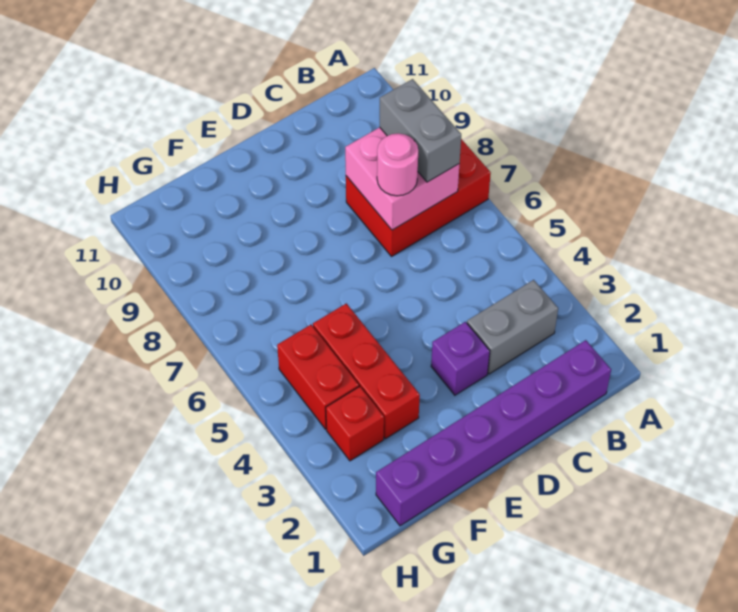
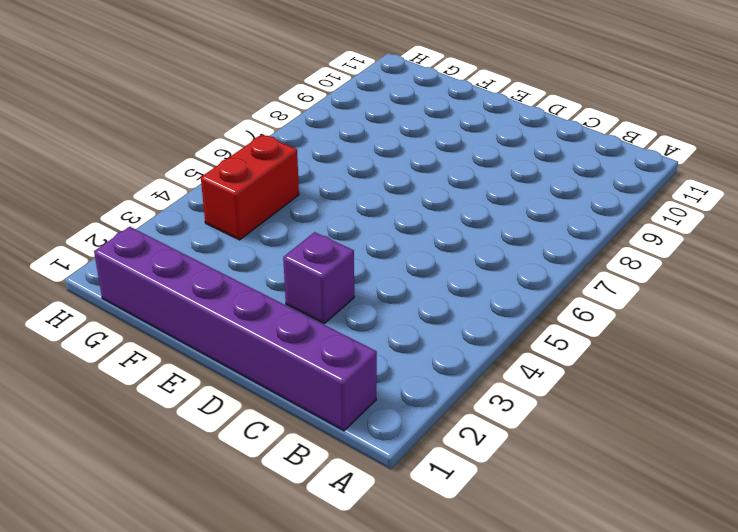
none -> red brick A7:C8 level 1
none -> grey brick B3:C3 level 1

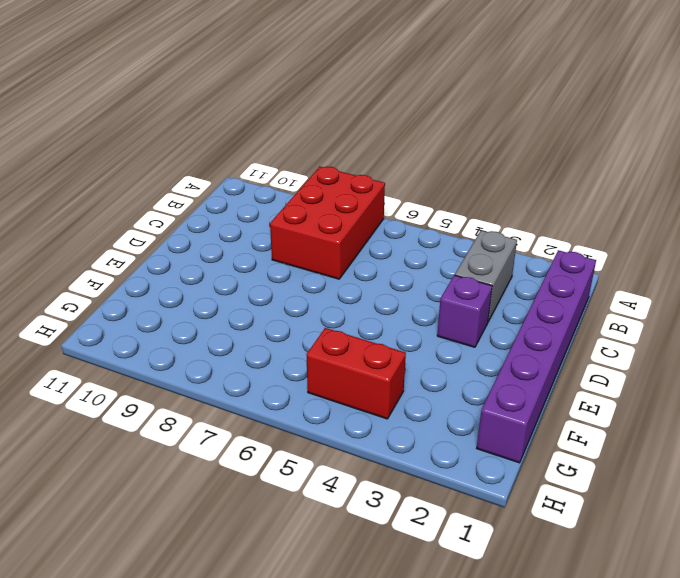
none -> red brick F3:F5 level 1
none -> red brick G3 level 1

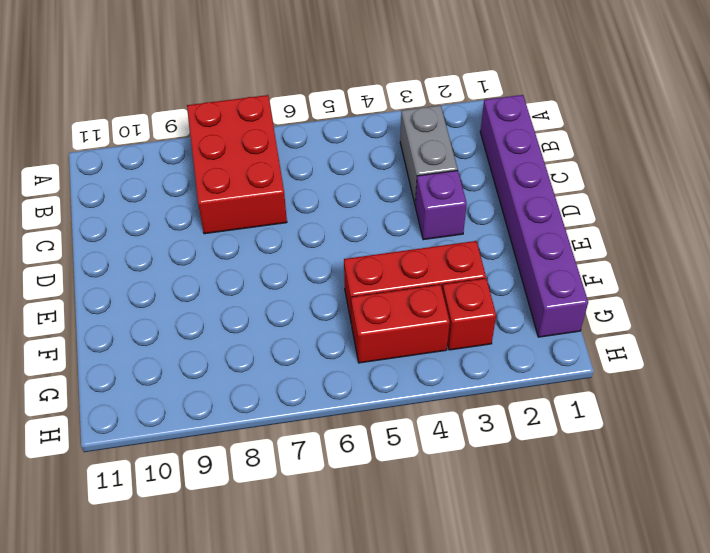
none -> pink brick B7:C8 level 2
none -> grey brick B7:B8 level 3

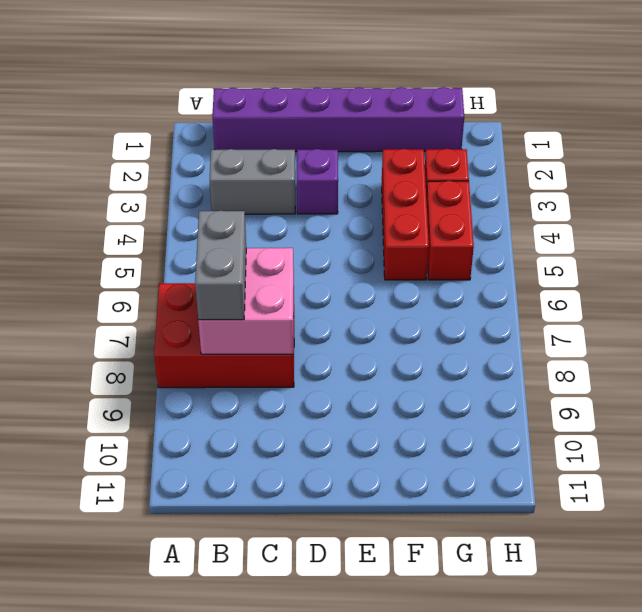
none -> pink round brick C7 level 3

